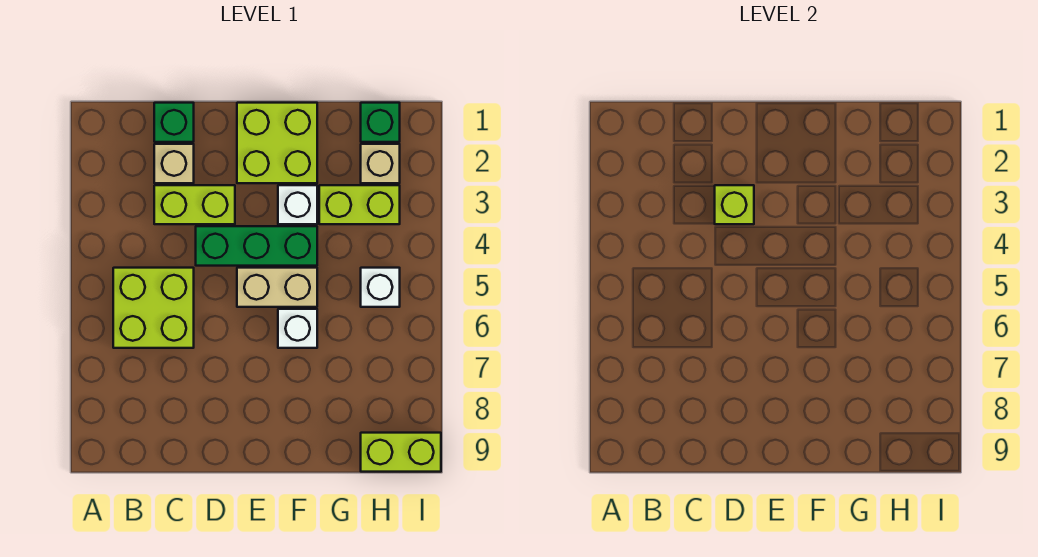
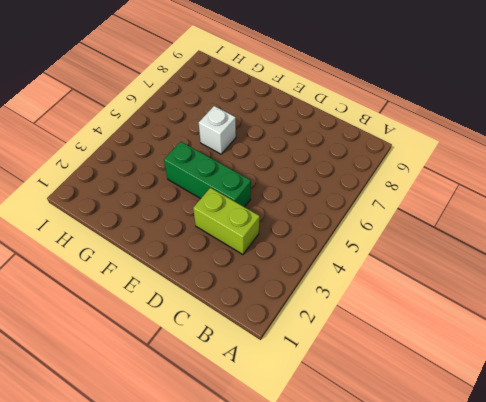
none -> lime brick B5:C6 level 1
none -> green brick C1 level 1
none -> tan brick C2 level 1

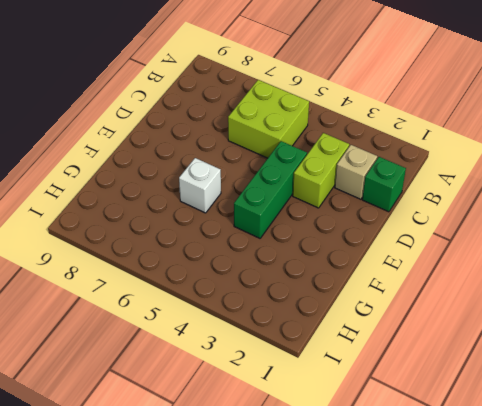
none -> lime brick E1:F2 level 1
none -> tan brick E5:F5 level 1
none -> white brick F3 level 1

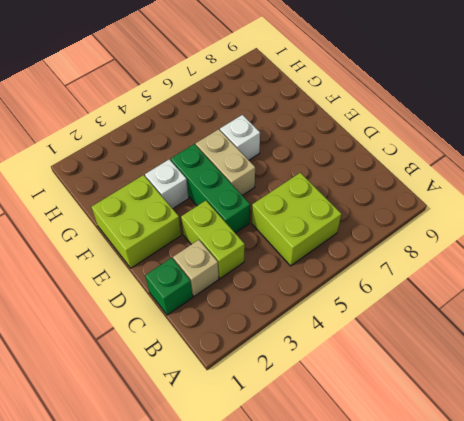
none -> lime brick G3:H3 level 1
none -> green brick H1 level 1
none -> tan brick H2 level 1

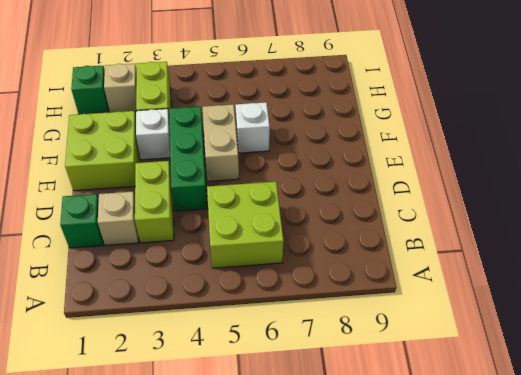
none -> white brick H5 level 1
none -> lime brick H9:I9 level 1
none -> lime brick D3 level 2

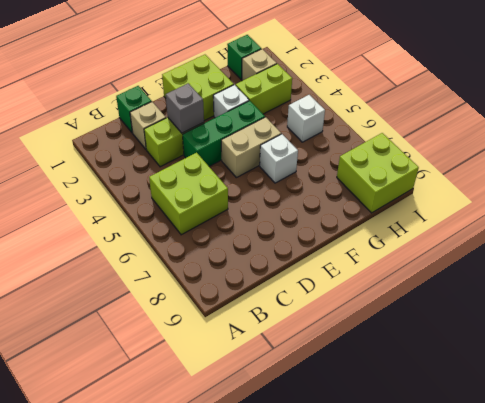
grey brick D3 level 2 -> lime brick D3 level 2
lime brick H8:I9 level 1 -> lime brick H9:I9 level 1

